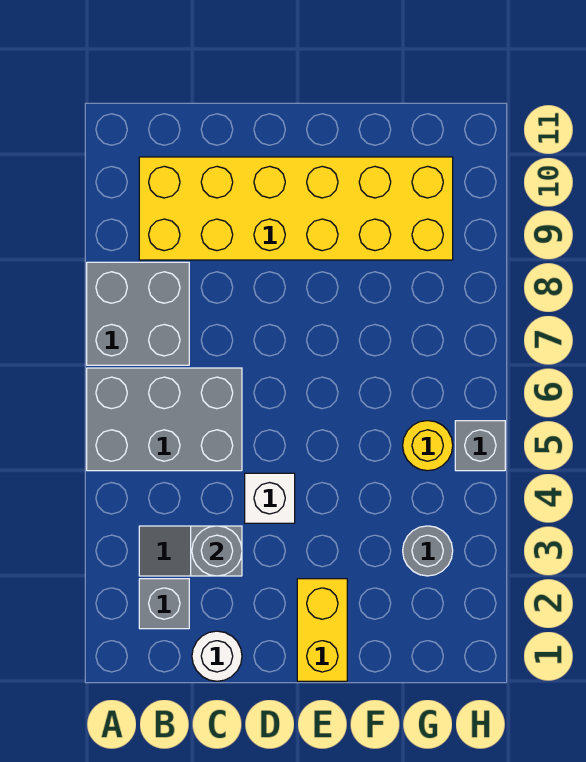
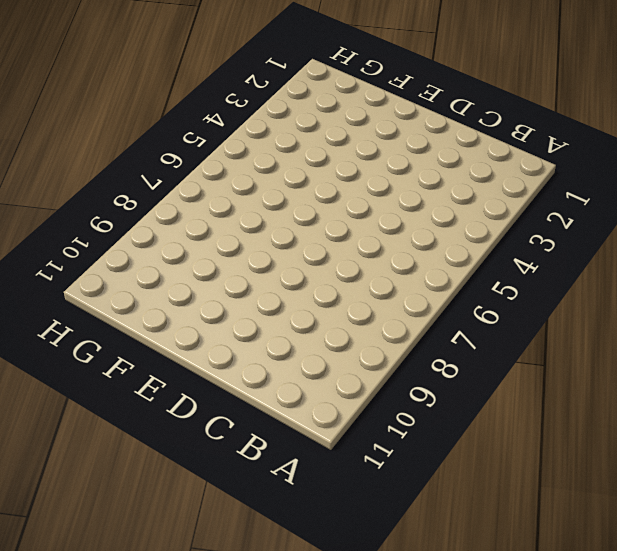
none -> grey brick A5:C6 level 1
none -> grey brick A7:B8 level 1
none -> grey brick B2 level 1

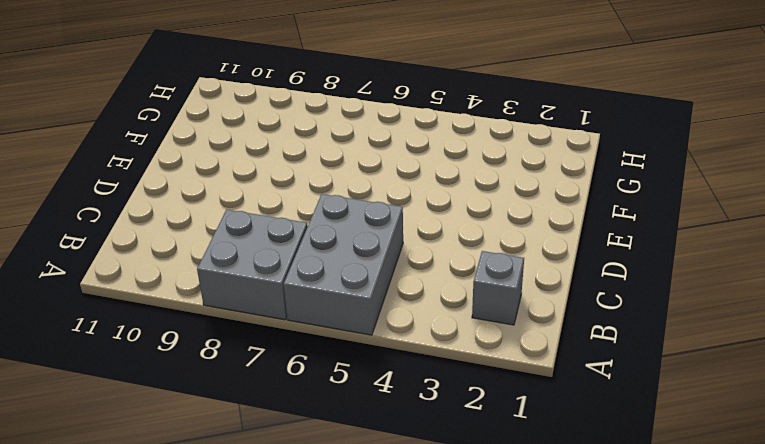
none -> grey slope B3:C3 level 1 top C
none -> yellow brick B9:G10 level 1
none -> white round brick C1 level 1

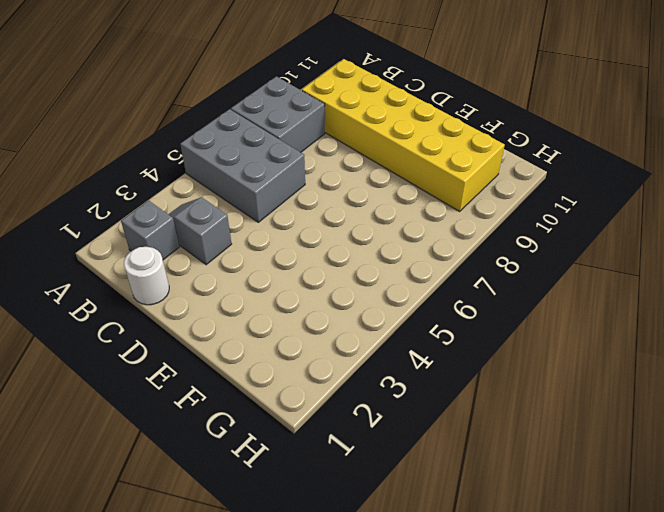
none -> white brick D4 level 1
none -> yellow brick E1:E2 level 1
none -> grey round brick G3 level 1

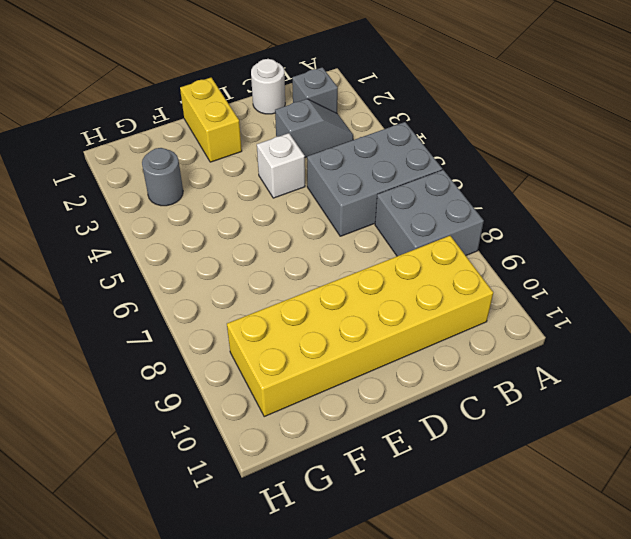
none -> yellow round brick G5 level 1
none -> grey brick H5 level 1
none -> grey round brick C3 level 2

